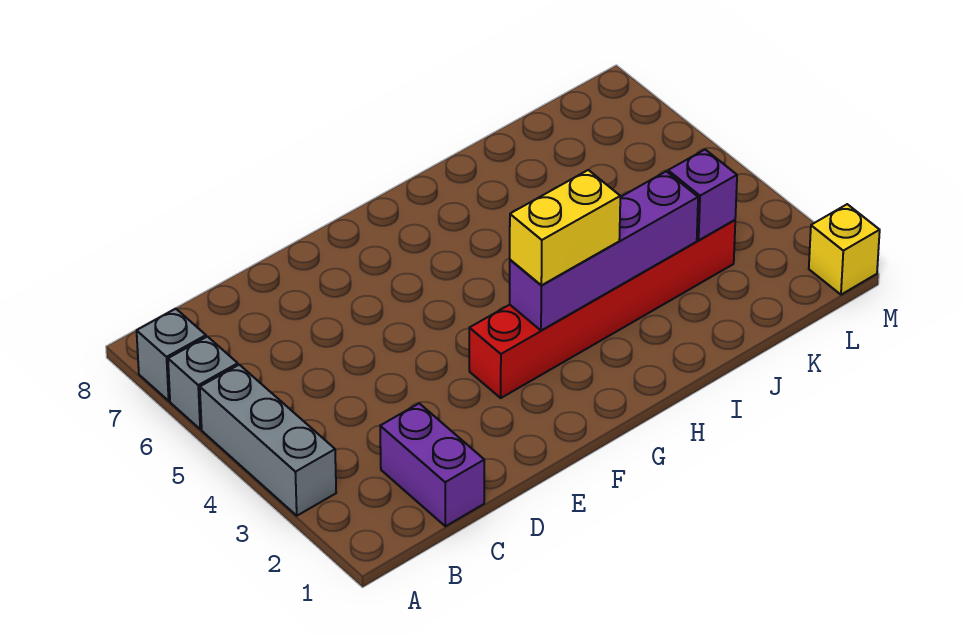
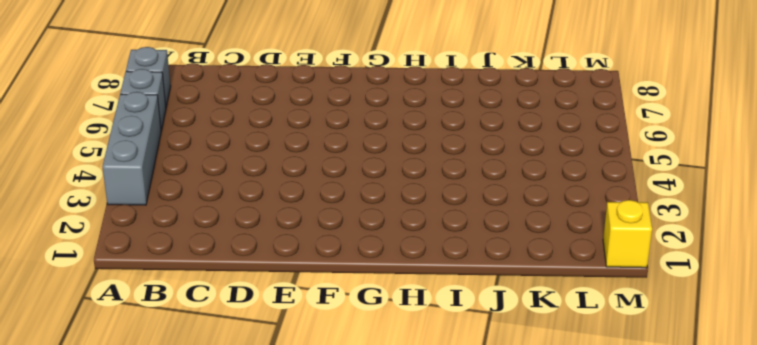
none -> purple brick C1:C2 level 1
none -> red brick F3:K3 level 1

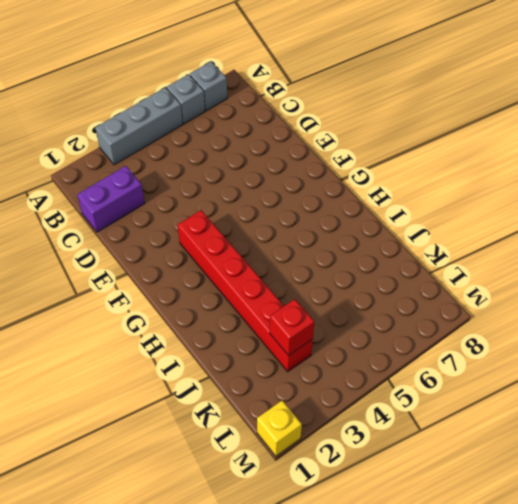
red brick K3 level 2 -> purple brick K3 level 2
none -> purple brick G3:J3 level 2
none -> yellow brick G3:H3 level 3

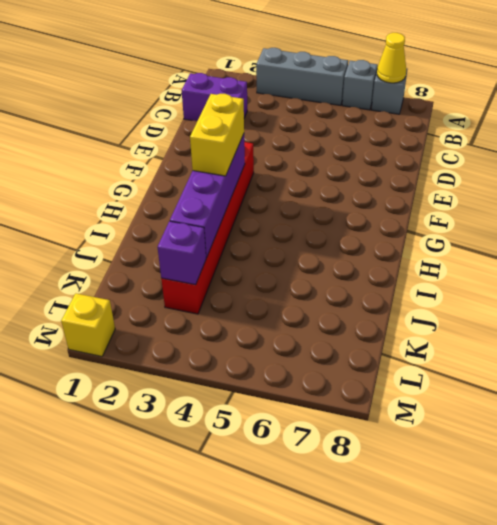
yellow cone A7 level 2 -> none

